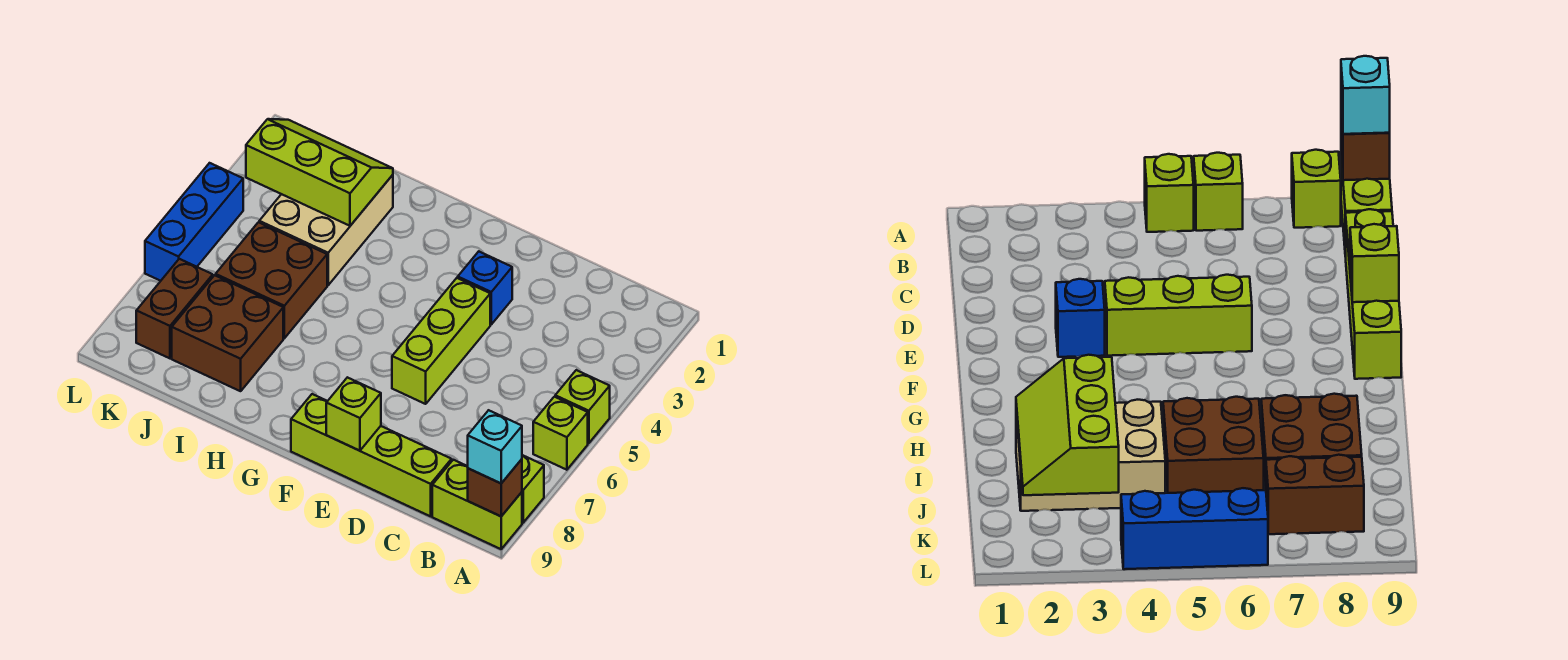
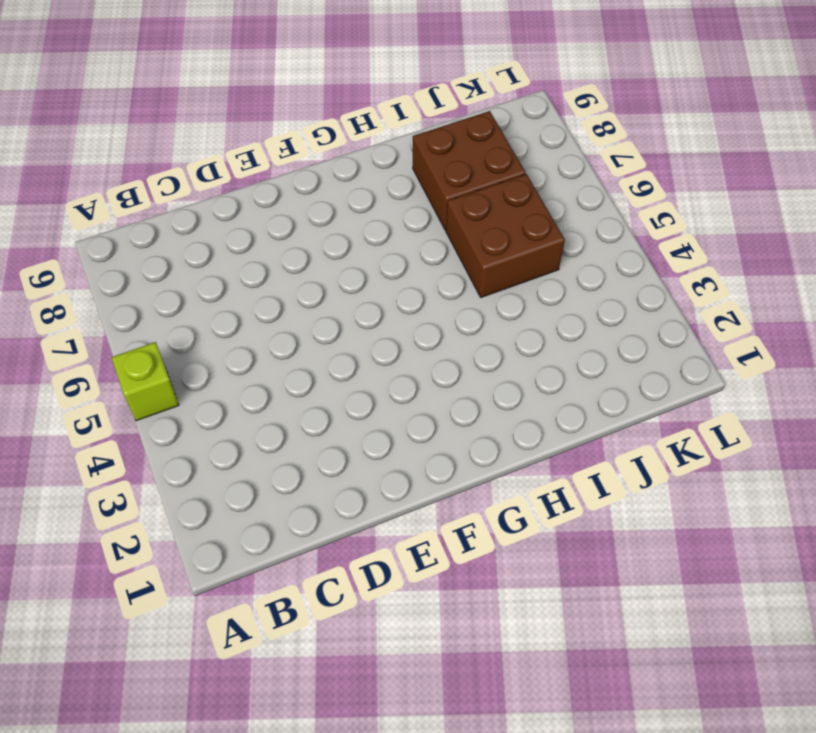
none -> lime brick A6 level 1
none -> lime brick A8 level 1
none -> lime brick A9:B9 level 1

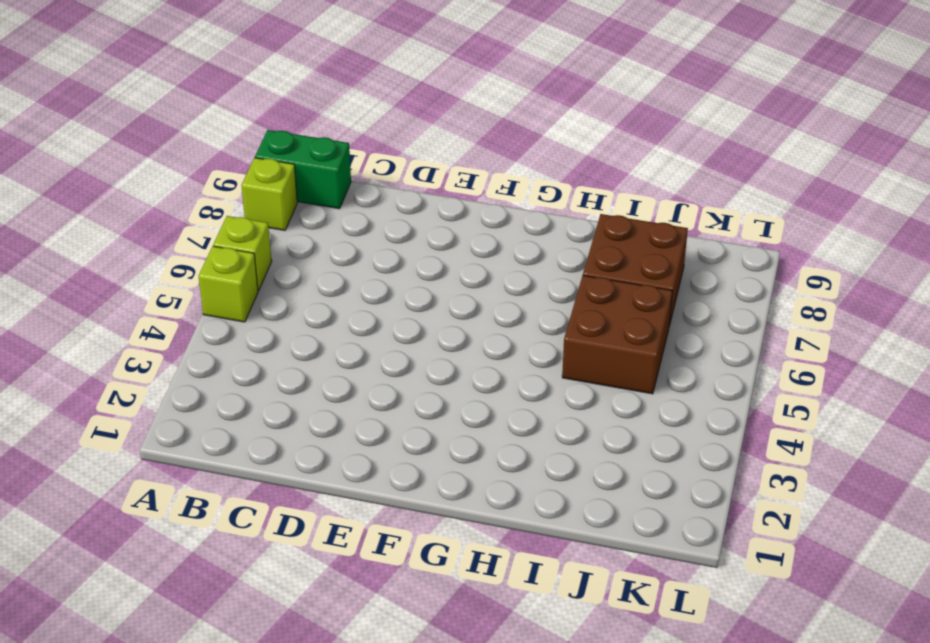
green brick A9:B9 level 1 -> lime brick A9:B9 level 1
none -> lime brick C9:F9 level 1
none -> blue brick E3 level 1
none -> lime brick E4:E6 level 1

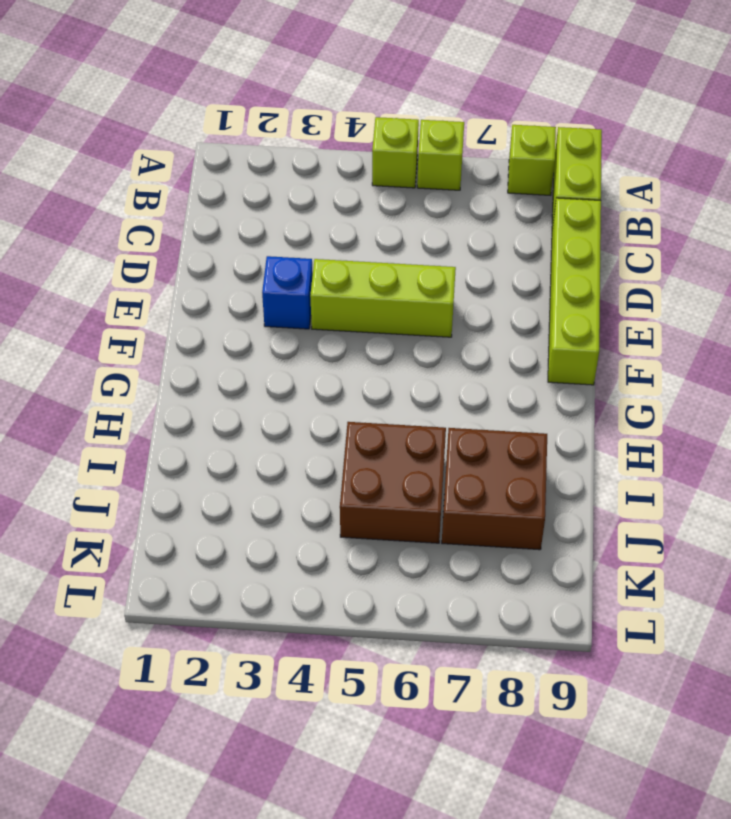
none -> tan brick I2:J4 level 1
none -> brown brick K7:K8 level 1
none -> blue brick L4:L6 level 1

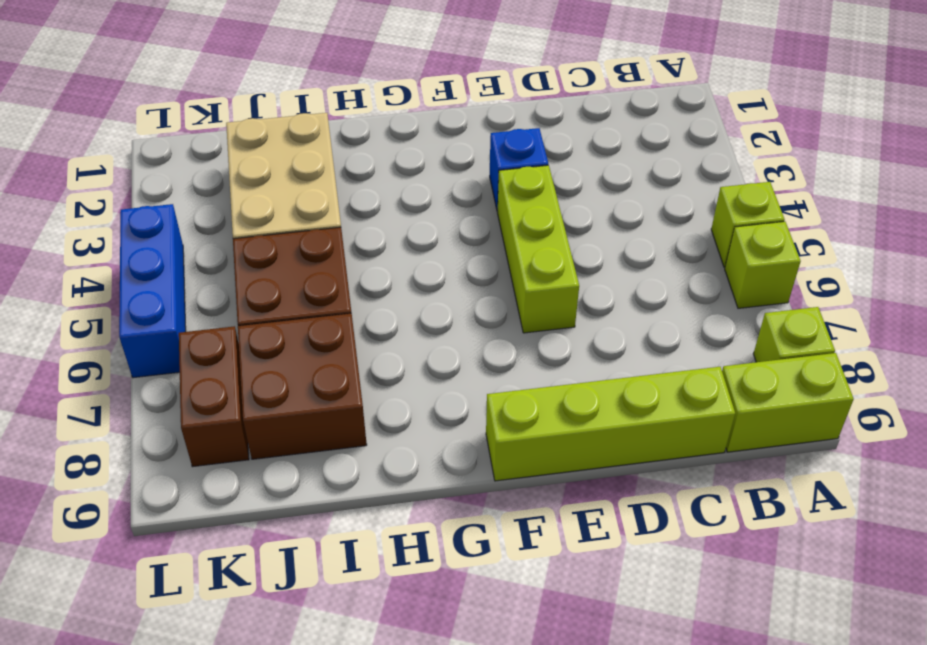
none -> brown brick A9 level 2
none -> lime brick E9 level 2
none -> lime slope I2:K3 level 2 top 3

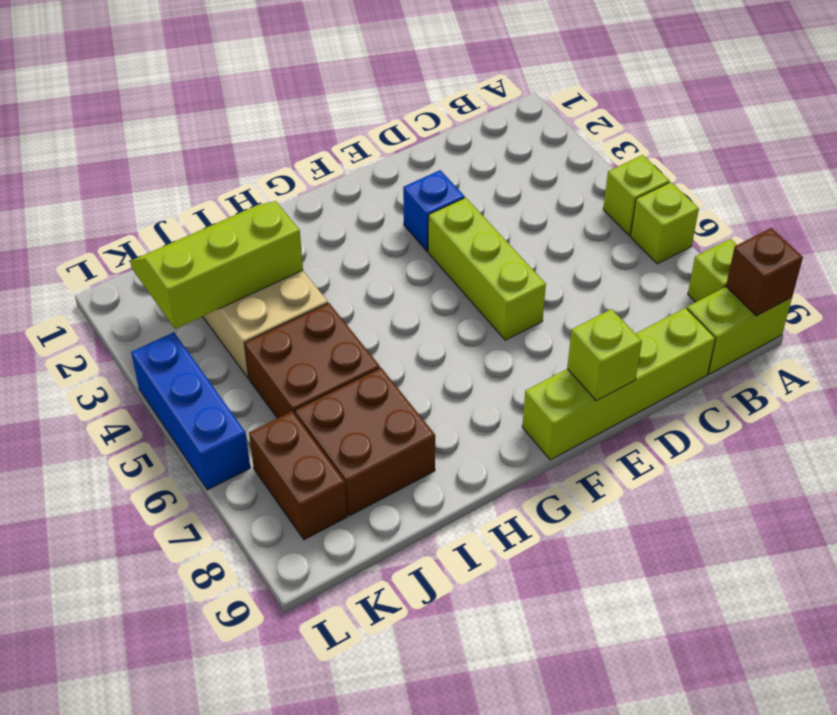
none -> cyan brick A9 level 3

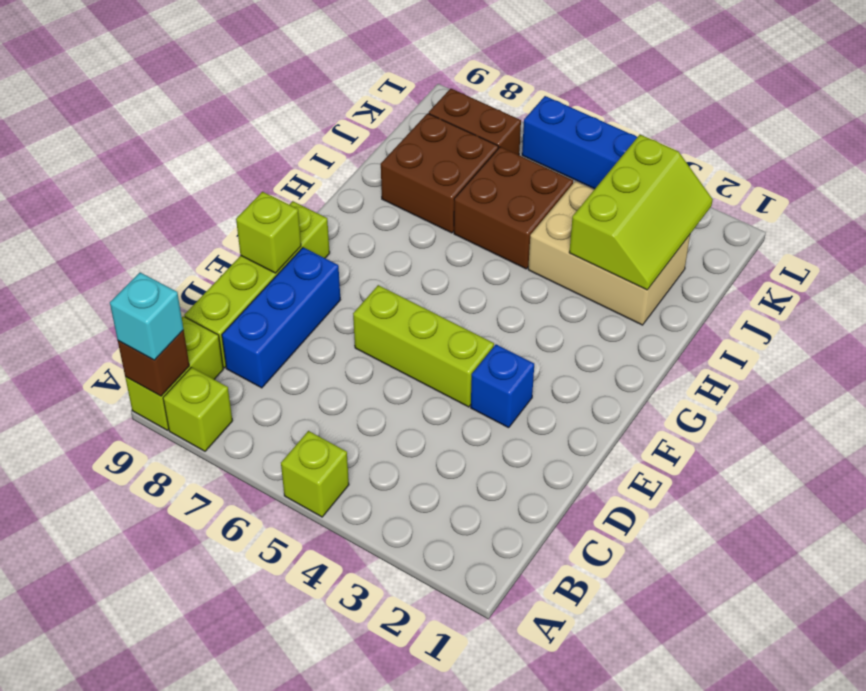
blue brick C8:E8 level 1 -> none
none -> lime brick A6 level 1

